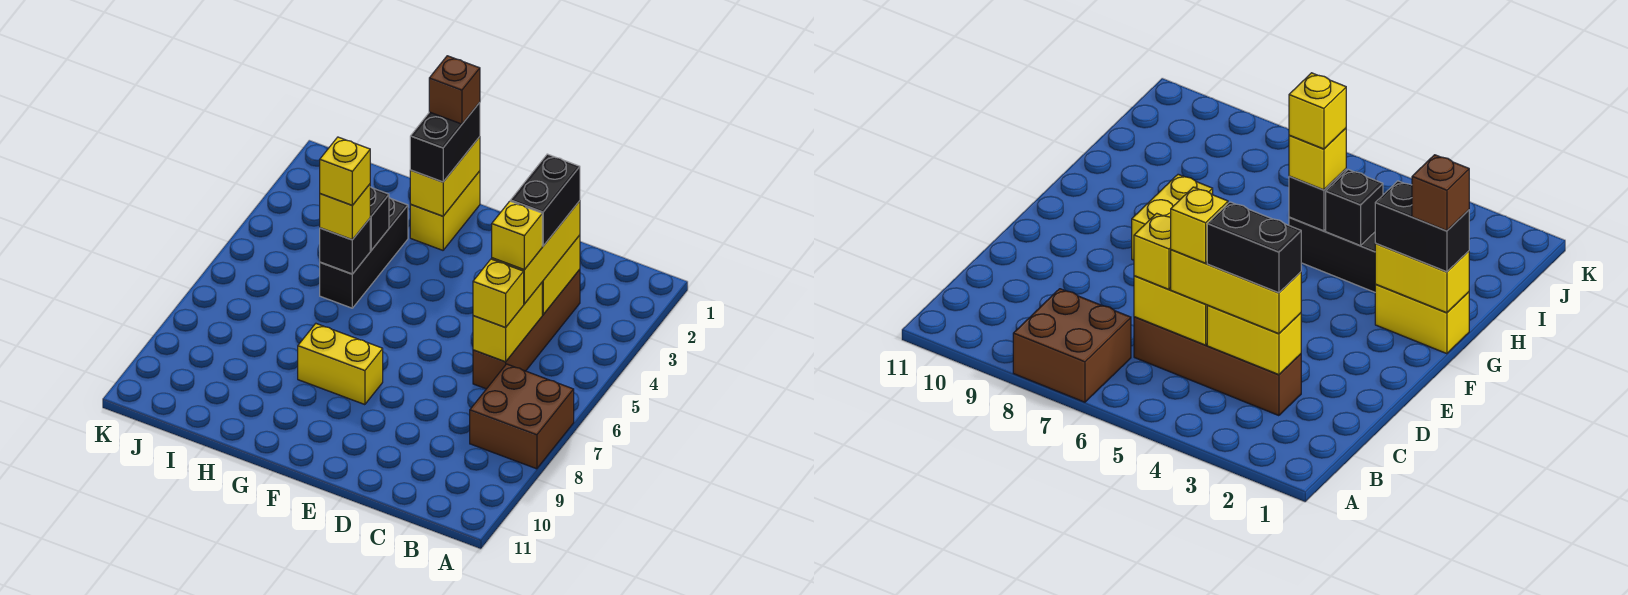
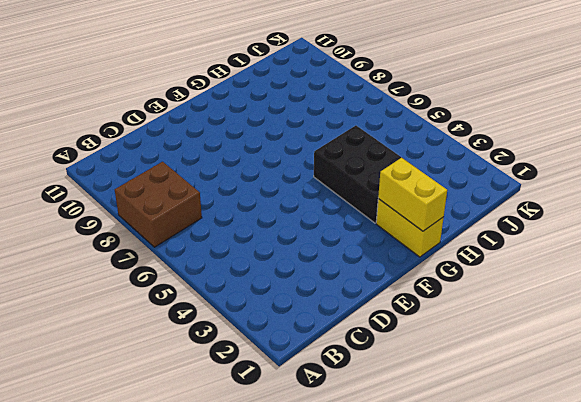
black brick G3:H5 level 1 -> black brick H3:H5 level 1
none -> brown brick C3:C6 level 1
none -> yellow brick F8:G8 level 1
none -> yellow brick C3:C4 level 2

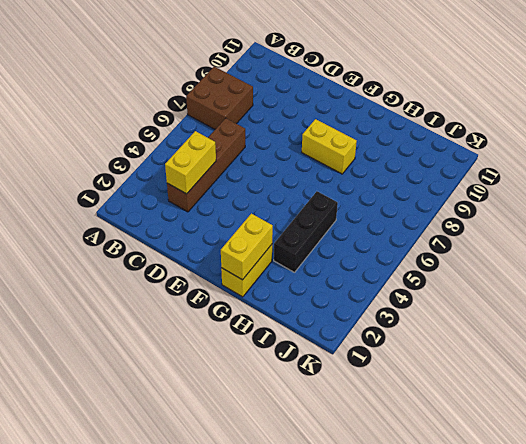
none -> yellow brick C5:C6 level 2
none -> black brick H4 level 2
none -> black brick H5 level 2

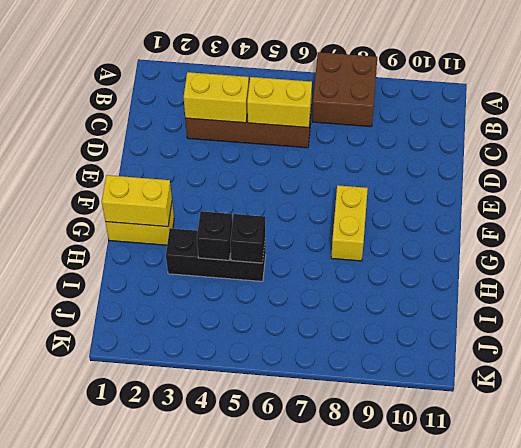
none -> yellow brick C3:C5 level 3
none -> yellow brick C6 level 3
none -> black brick G1:G2 level 3

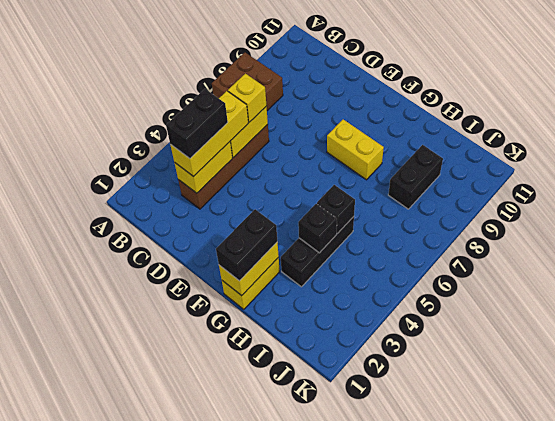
black brick I8:I9 level 1 -> none
none -> yellow brick H5 level 3
none -> yellow brick C5 level 4
none -> brown brick G1 level 4

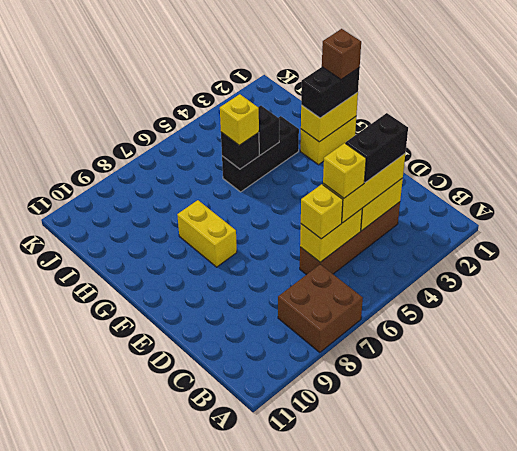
none -> yellow brick H5 level 4

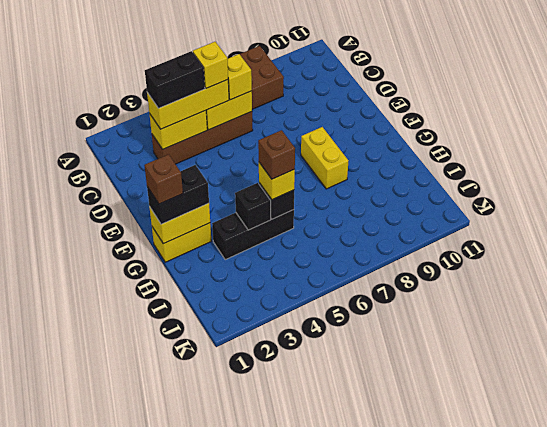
brown brick H5 level 4 -> yellow brick H5 level 4

